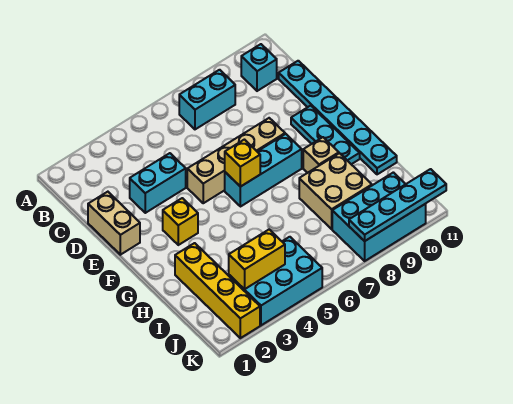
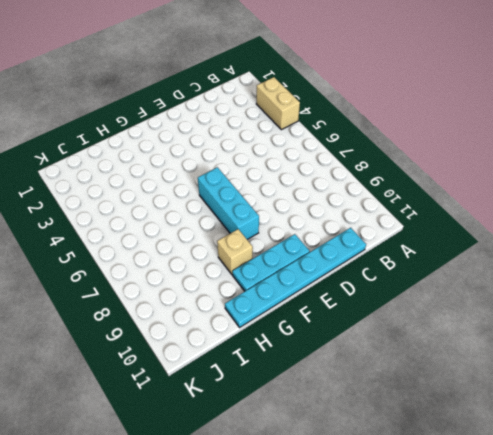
tan brick A3:A4 level 1 -> tan brick D1:E1 level 1
none -> cyan brick B7:B8 level 1
none -> cyan brick B10 level 1
none -> cyan brick D3:D4 level 1

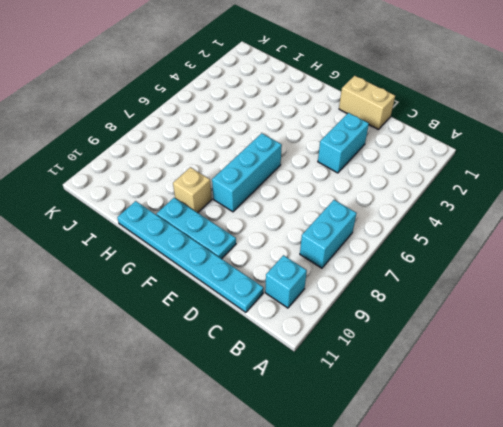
none -> tan brick E5:E8 level 1
none -> yellow brick F3 level 1
none -> yellow brick H2:K2 level 1

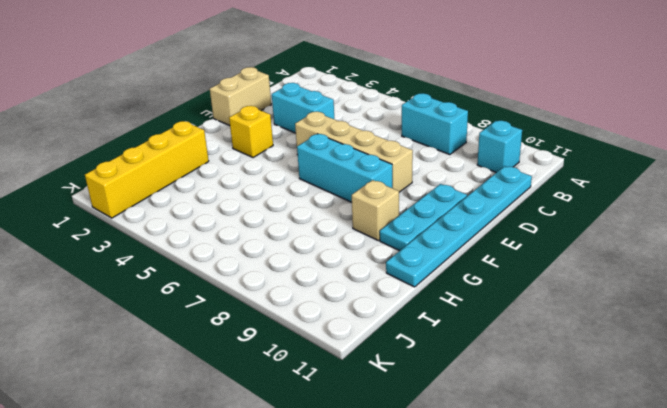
none -> tan brick H8:I9 level 1
none -> cyan brick J3:K5 level 1
none -> cyan brick J8:K10 level 1

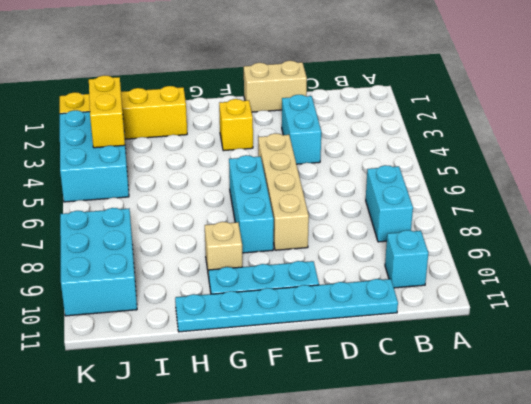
none -> tan brick H8:I9 level 1
none -> yellow brick F6 level 2
none -> cyan plate K8:K11 level 2

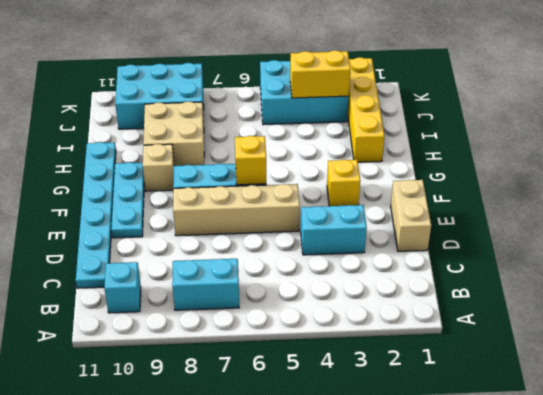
none -> cyan plate K8:K11 level 2

